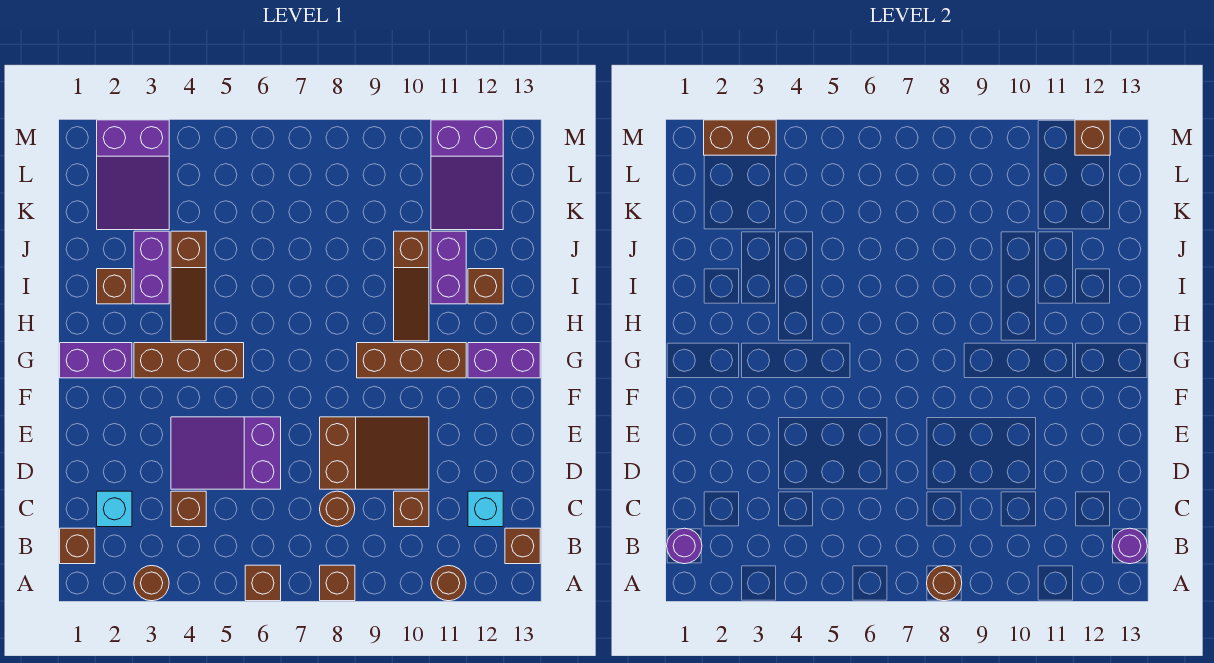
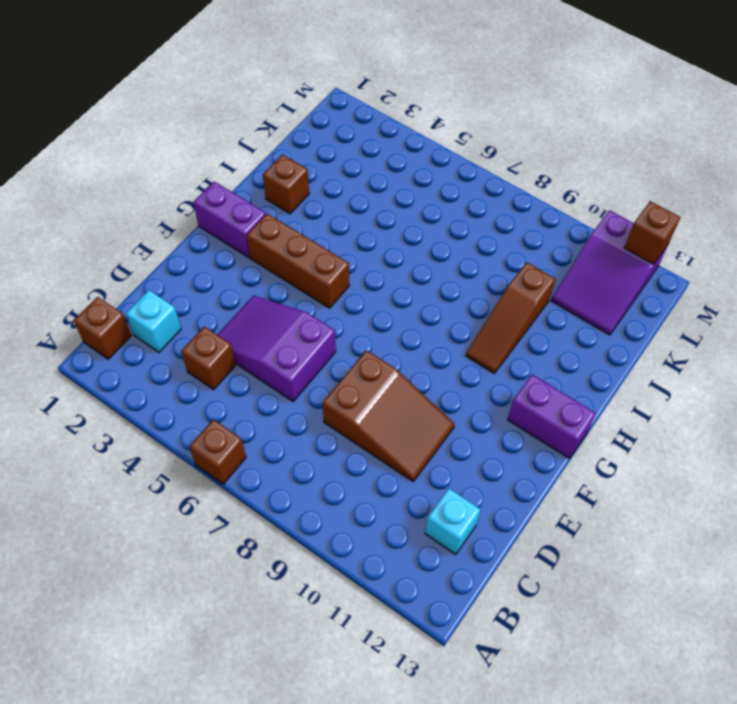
none -> brown round brick A3 level 1
none -> brown brick A8 level 1
none -> brown round brick A11 level 1
none -> brown brick B13 level 1

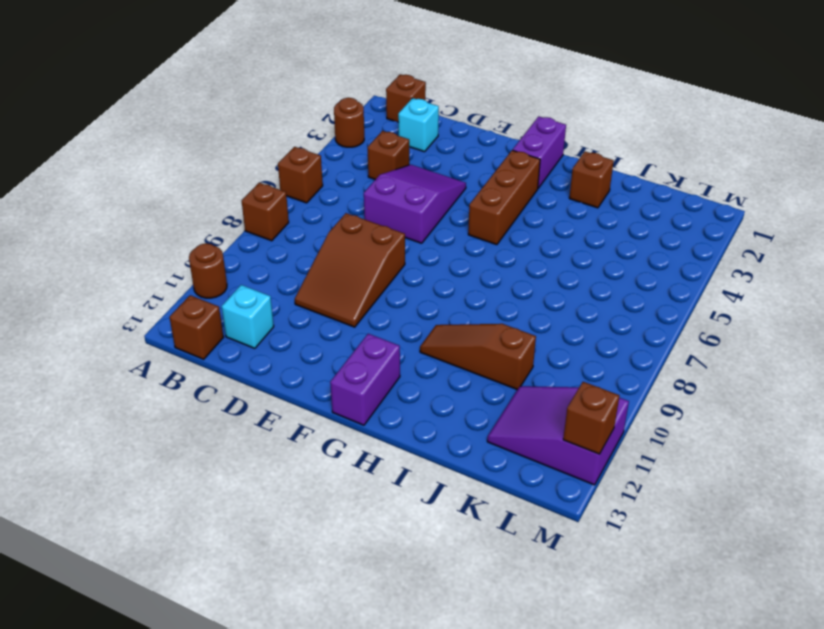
none -> brown round brick C8 level 1
none -> brown brick C10 level 1
none -> brown brick G9:G11 level 1
none -> brown slope H4:J4 level 1 top J

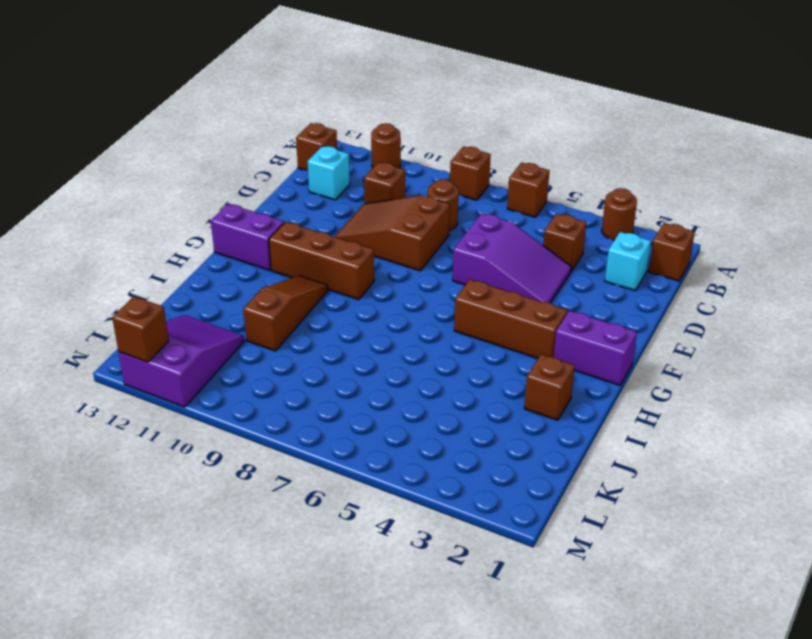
none -> brown slope H4:J4 level 1 top J
none -> purple brick I3:J3 level 1
none -> purple brick I11:J11 level 1
none -> brown brick I12 level 1

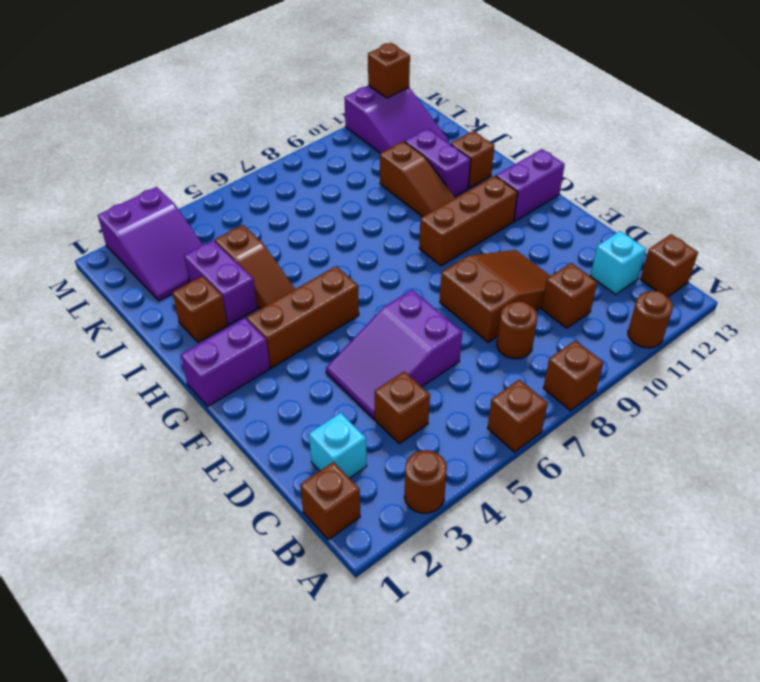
none -> brown round brick A8 level 2
none -> purple round brick B1 level 2
none -> purple round brick B13 level 2
none -> brown brick M2:M3 level 2

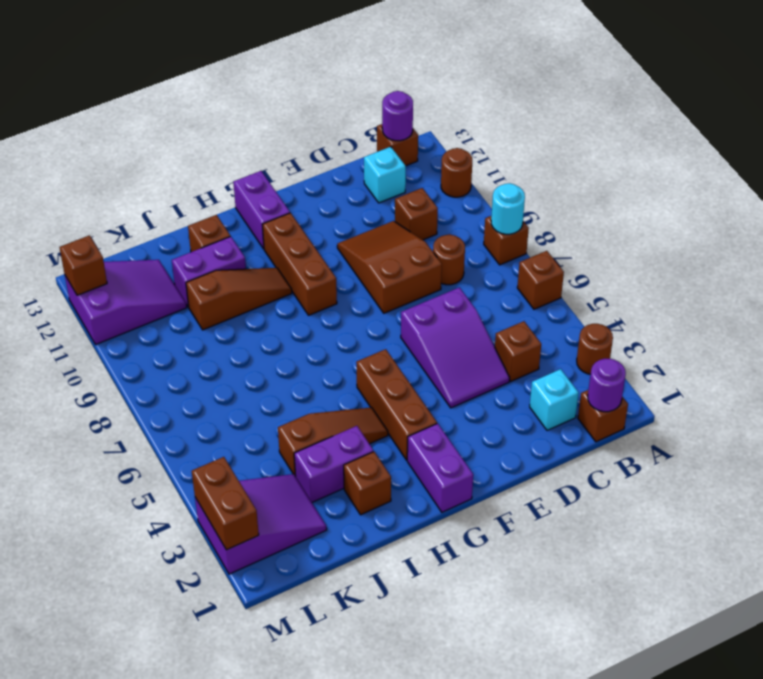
cyan round brick A8 level 2 -> brown round brick A8 level 2

